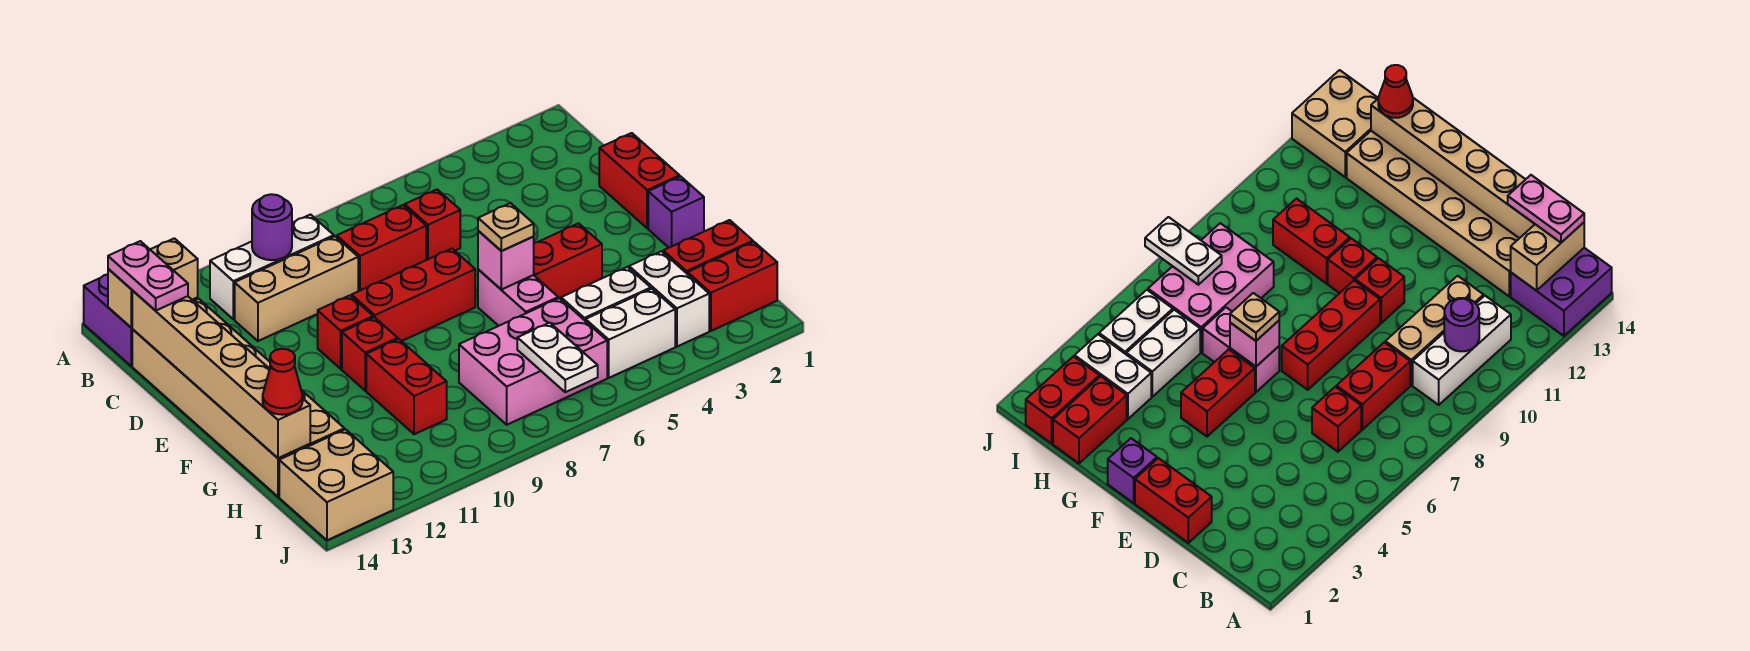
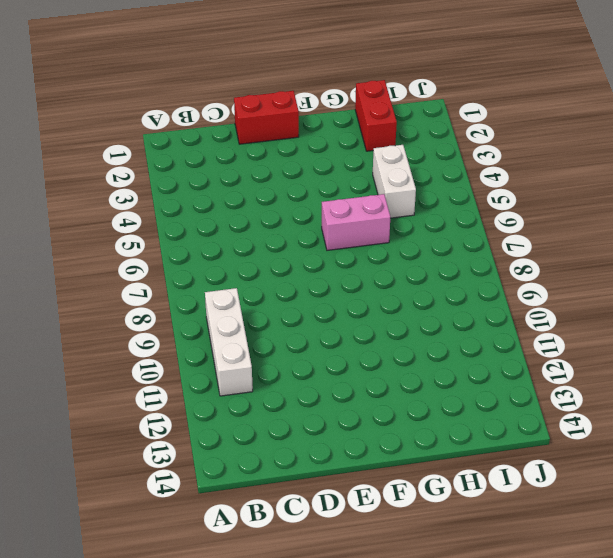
none -> purple brick A13:B14 level 1
none -> red brick C6 level 1
none -> red brick C7:C8 level 1

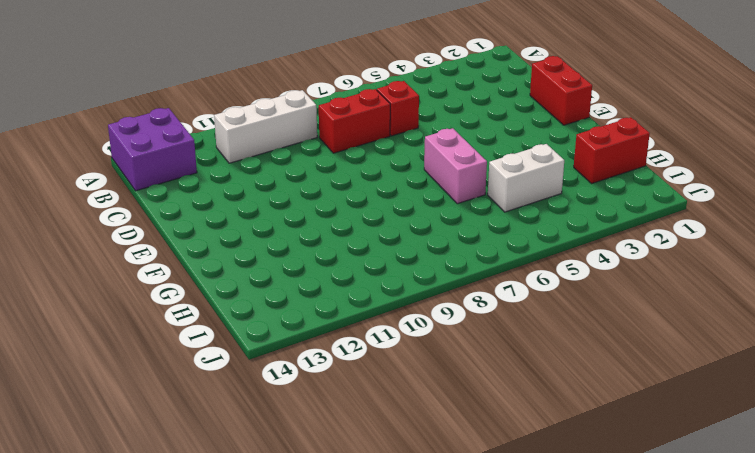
none -> tan brick C9:C11 level 1
none -> tan brick C13:H14 level 1
none -> red brick E7:E9 level 1

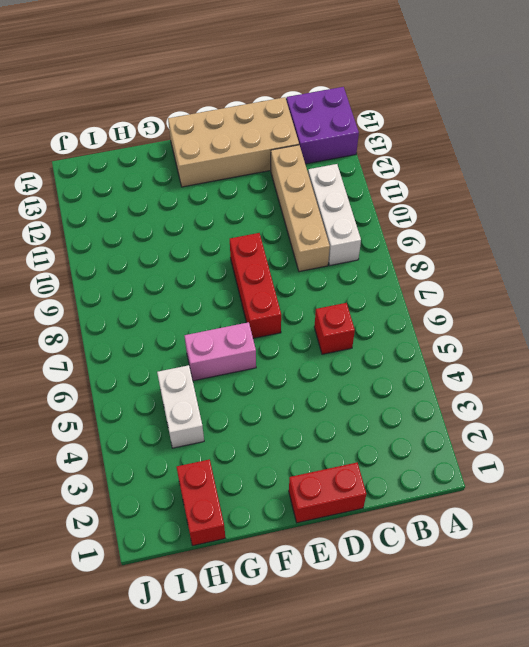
tan brick C9:C12 level 1 -> tan brick C9:C11 level 1
tan brick C13:F14 level 1 -> tan brick C13:H14 level 1
none -> red brick C7:C8 level 1
none -> red brick E10 level 1
none -> purple brick F1 level 1

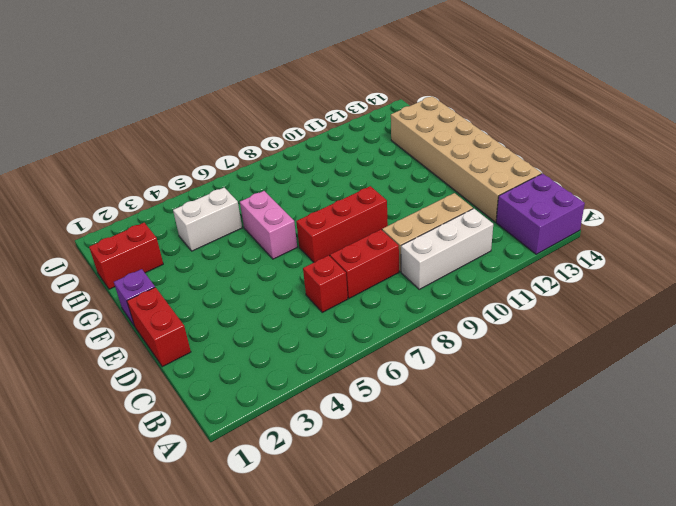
none -> red brick E10 level 1
none -> red brick F4:F5 level 1
none -> red brick F10 level 1

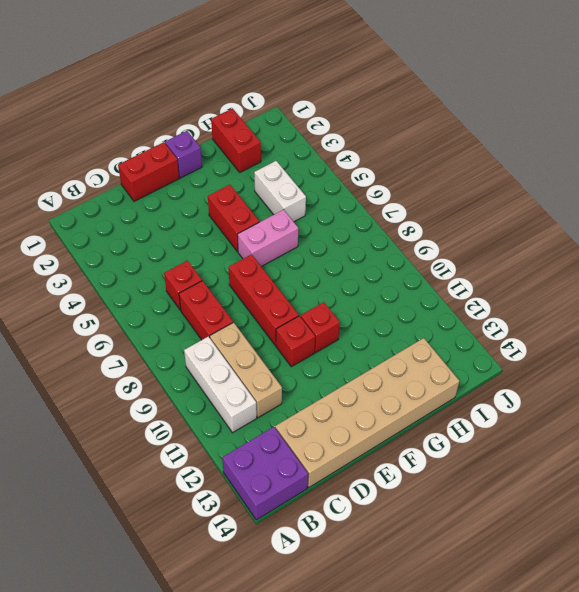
none -> red brick G10:H10 level 1
none -> white brick H3:I3 level 1
none -> pink brick H6:I8 level 1

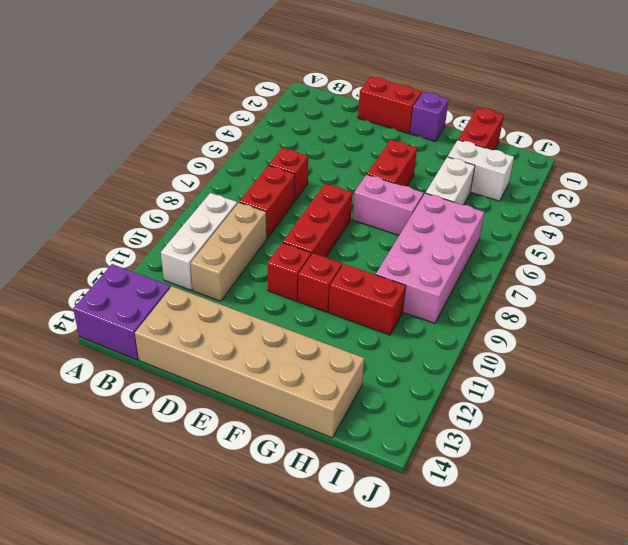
pink brick H6:I9 level 1 -> pink brick H6:I8 level 1
none -> red brick I1:I2 level 1
none -> white brick I4:I5 level 1
none -> tan brick I13:J14 level 1

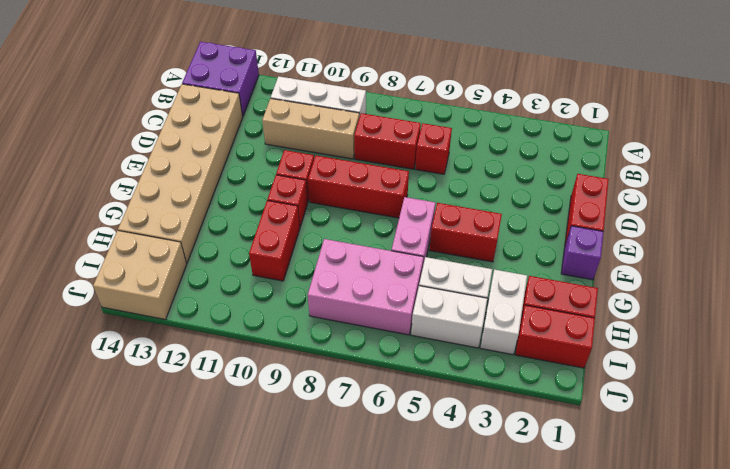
none -> purple round brick B10 level 2
none -> tan brick B13:B14 level 2
none -> tan brick C14:H14 level 2

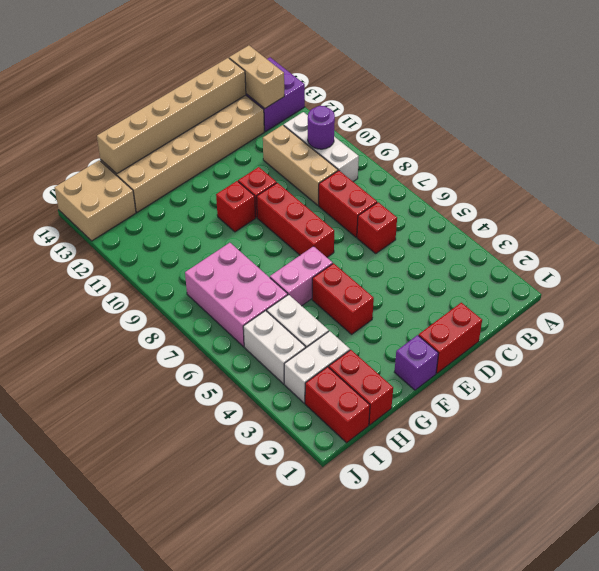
none -> red brick G10:H10 level 1
none -> pink brick F6 level 2
none -> white plate I7:J7 level 2

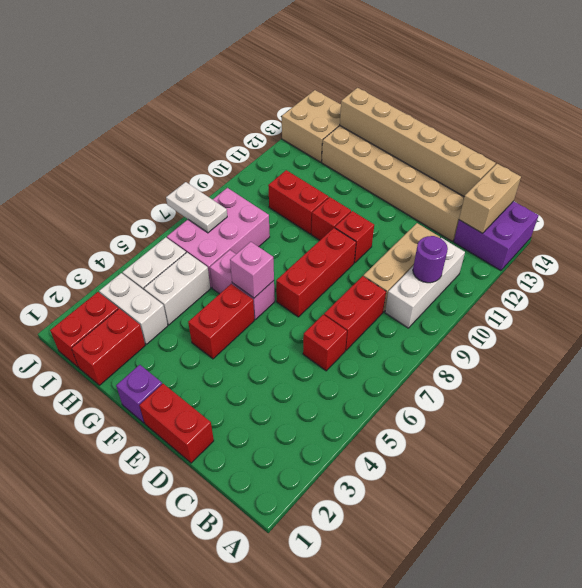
none -> pink plate B14:C14 level 3
none -> tan plate F6 level 3
none -> red cone H14 level 3

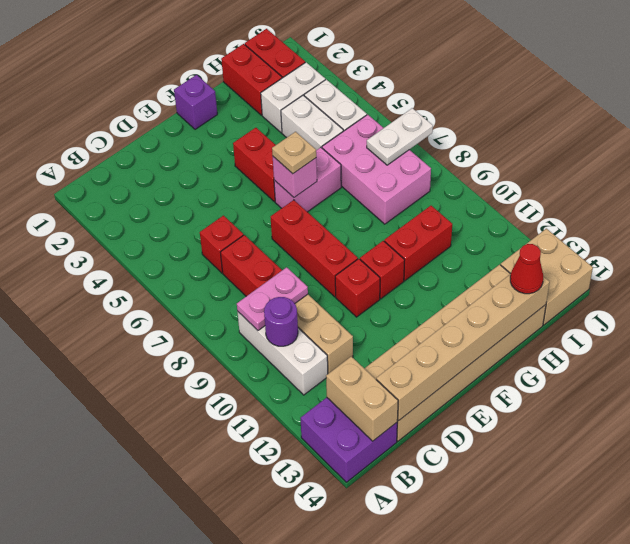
pink plate B9:C9 level 2 -> pink plate B14:C14 level 3
none -> red brick D1:E1 level 1

